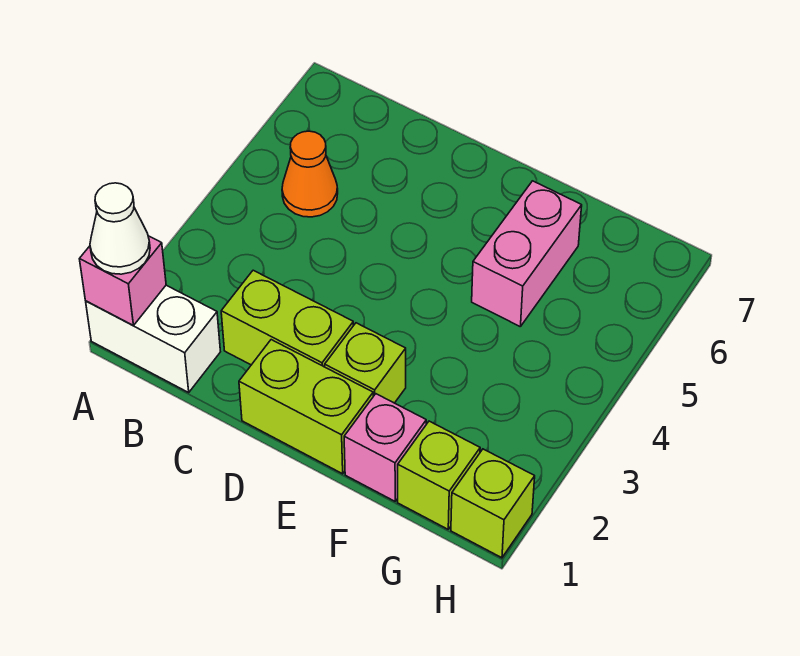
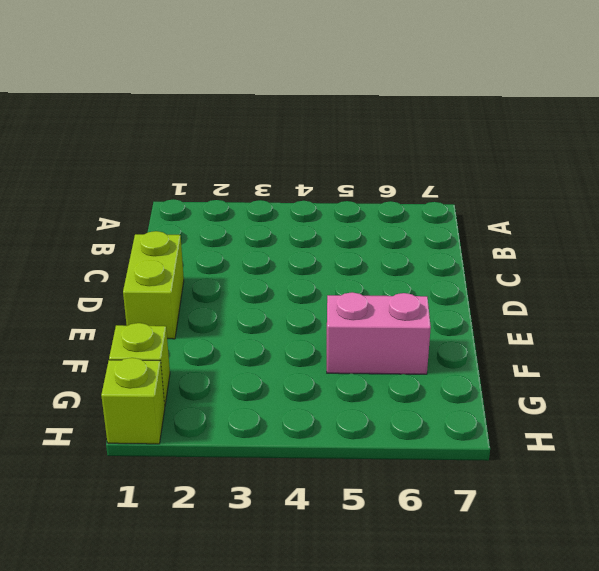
none -> white brick A1:B1 level 1
none -> orange cone B5 level 1

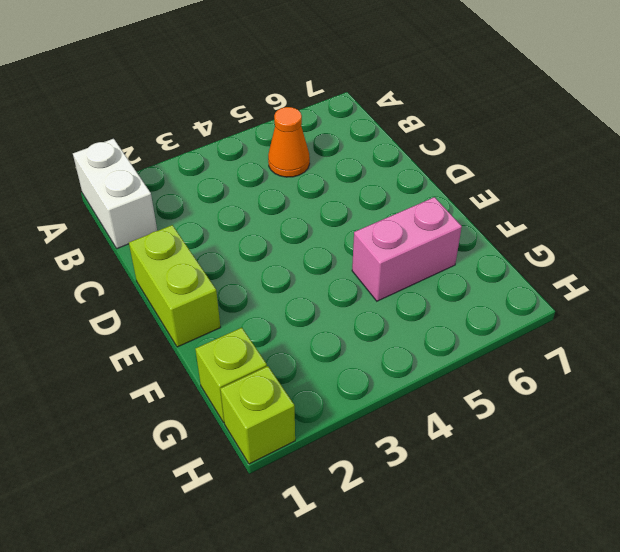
none -> lime brick C2:D2 level 1
none -> lime brick E2 level 1

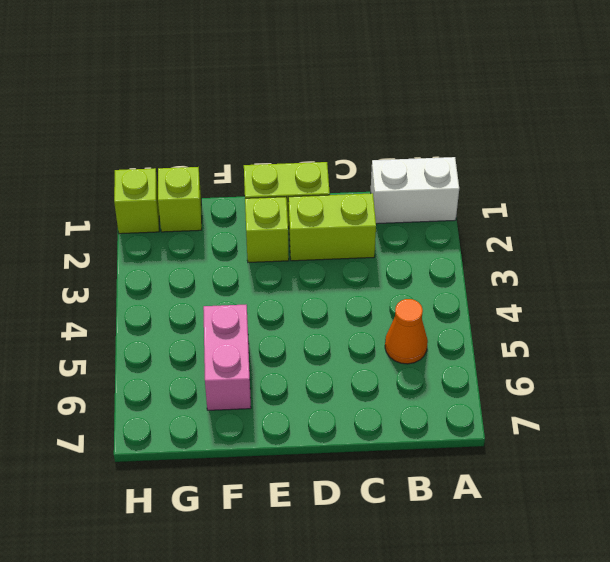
none -> pink brick F1 level 1
none -> pink brick A1 level 2

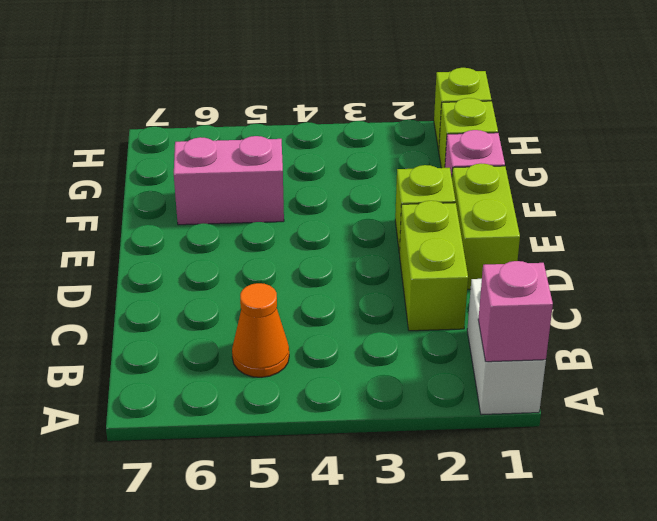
none -> white cone A1 level 3

